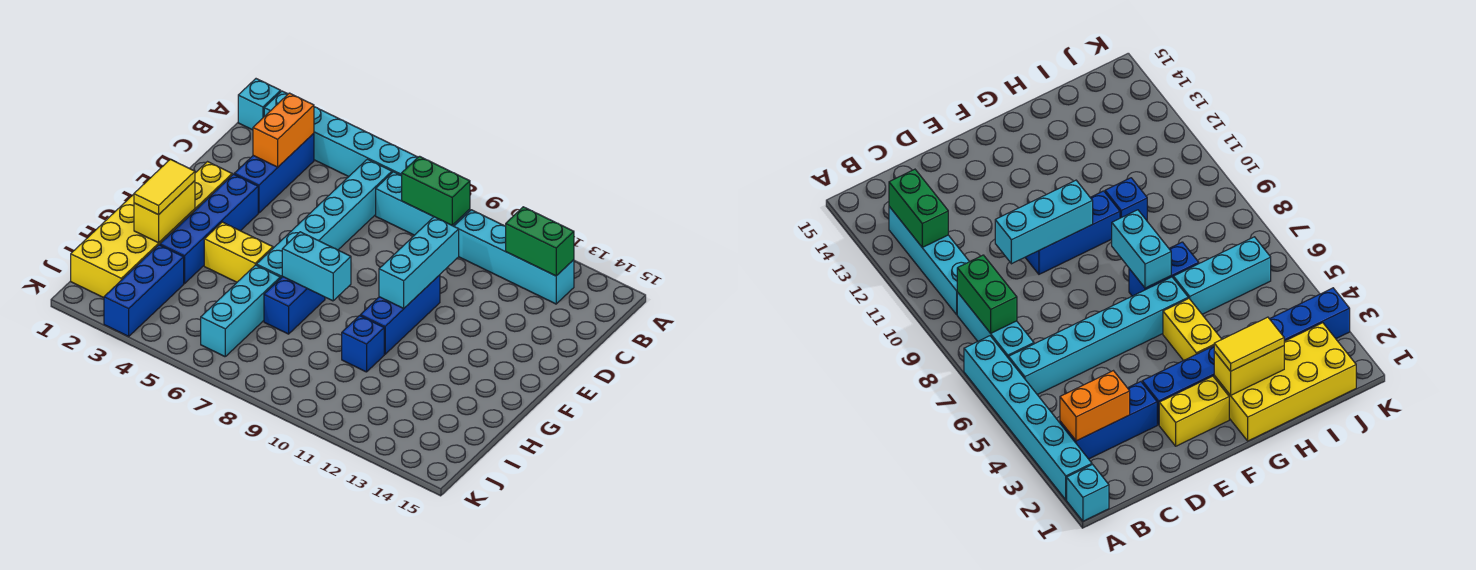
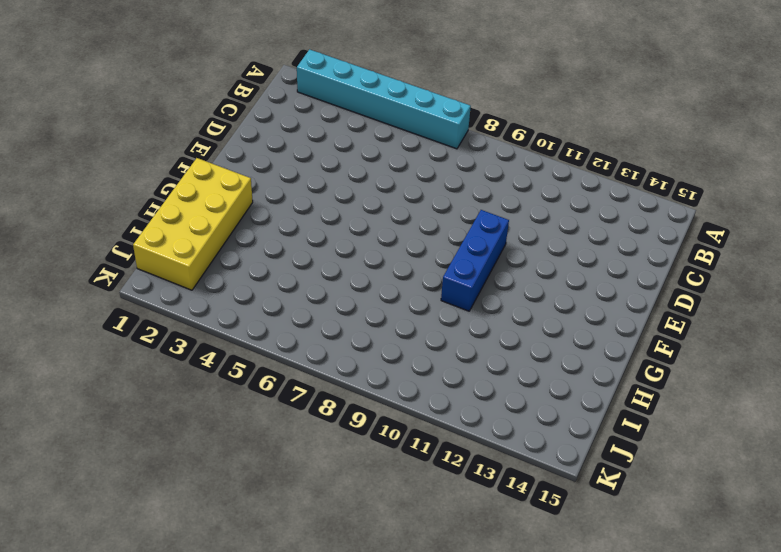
none -> cyan brick A1 level 1
none -> blue brick B3:D3 level 1
none -> cyan brick B6:G6 level 1

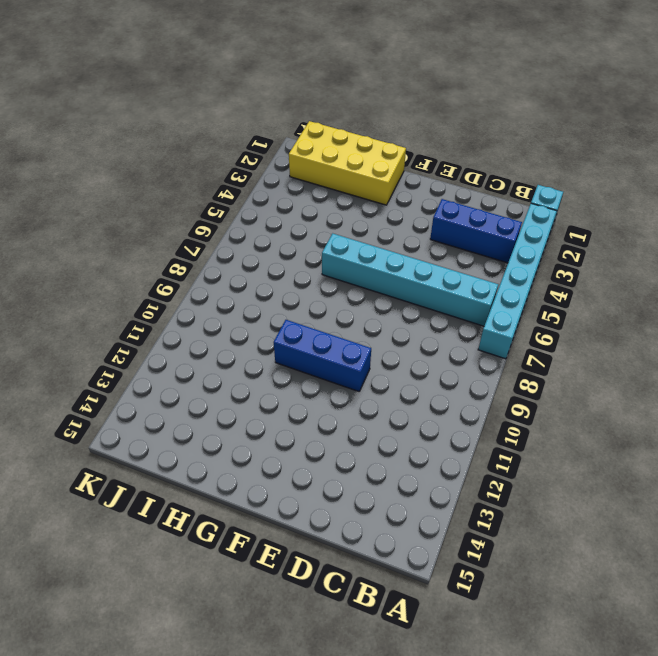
none -> cyan brick B7:B9 level 1
none -> cyan brick B10:B13 level 1
none -> yellow brick E2:F2 level 1

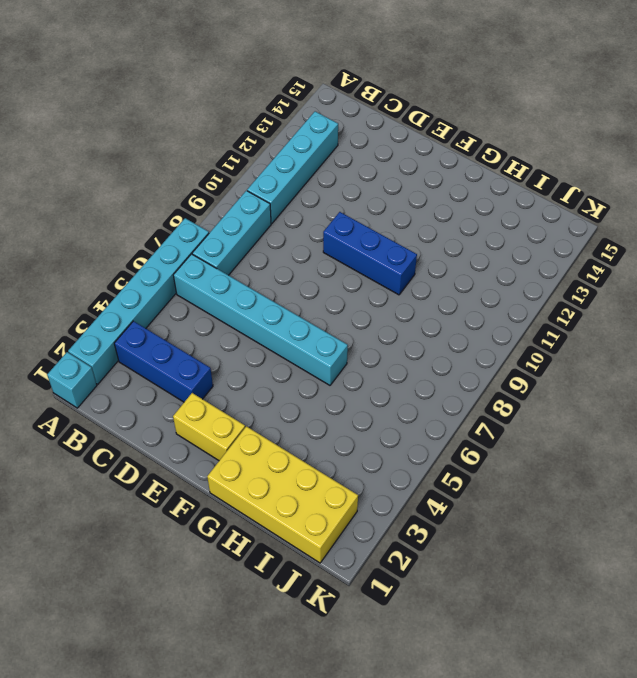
none -> blue brick E3:H3 level 1
none -> yellow brick G4:G5 level 1
none -> blue brick G7:H7 level 1

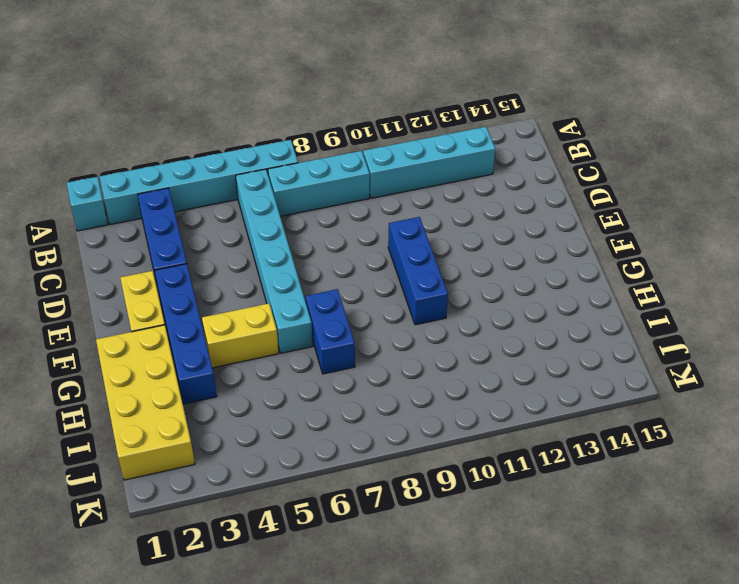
none -> cyan brick H6:J6 level 1
none -> blue brick H10 level 1
none -> blue brick I3:K3 level 1

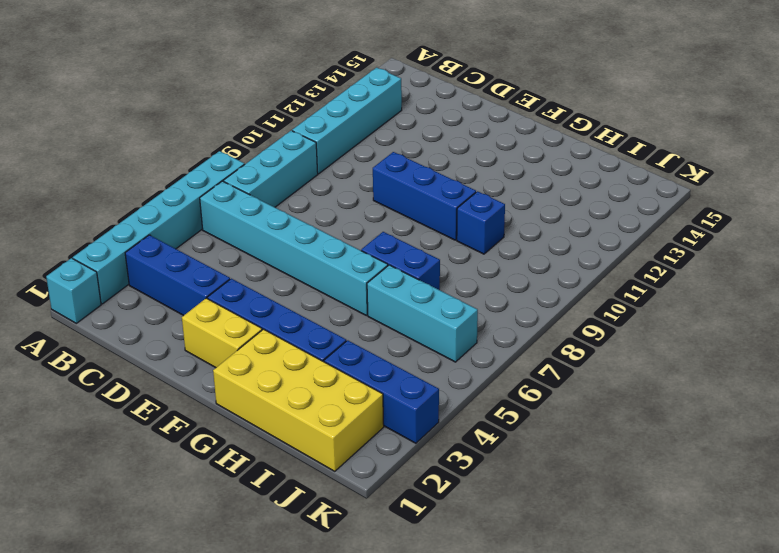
none -> yellow brick G4:G5 level 1
none -> orange brick B3:C3 level 2
none -> green brick B8:B9 level 2

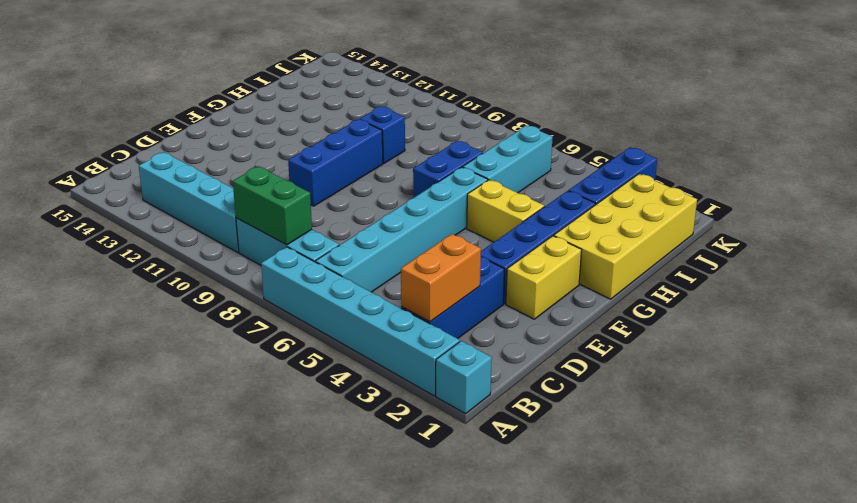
none -> green brick B12:B13 level 2
none -> cyan brick D10:F10 level 2
none -> yellow brick G2:H2 level 2

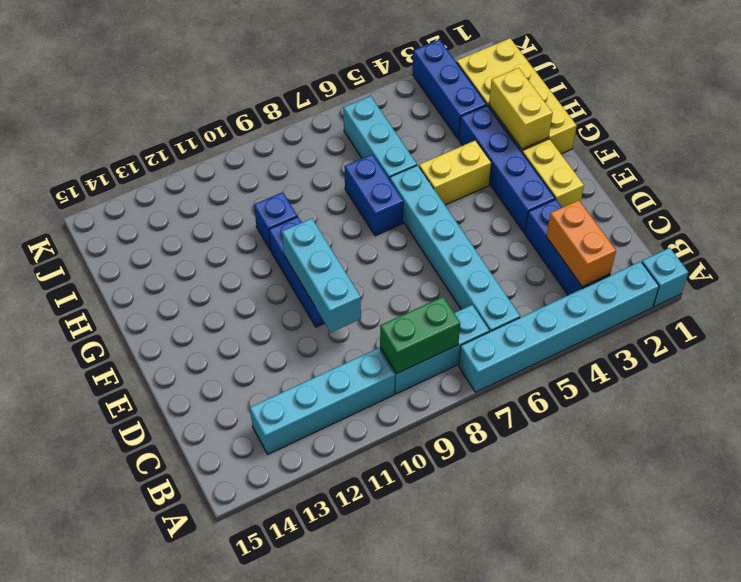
none -> green brick B12:B13 level 2
none -> cyan brick G7:G8 level 2
none -> yellow tile G2:H2 level 3

